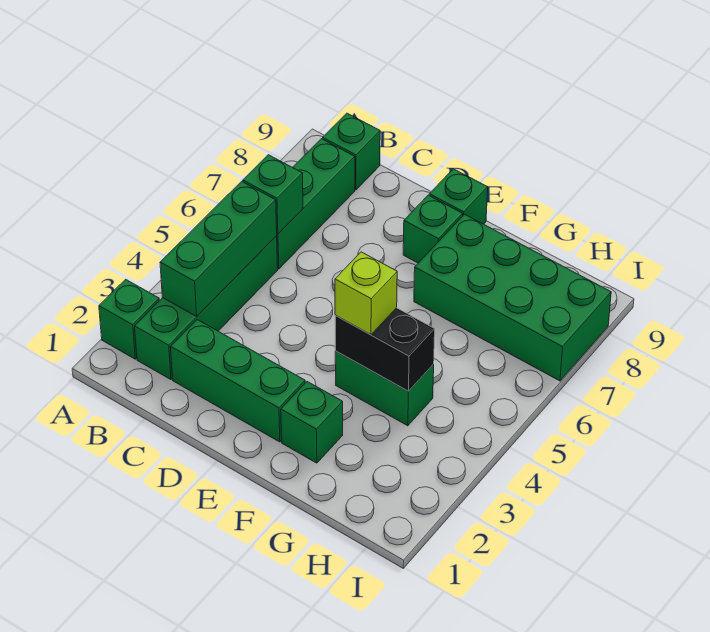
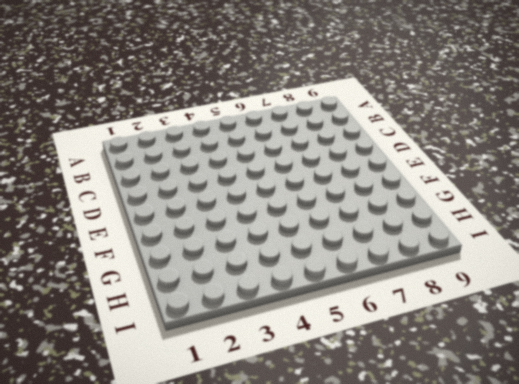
none -> green brick A2 level 1
none -> green brick B2:B5 level 1
none -> green brick B6:B8 level 1

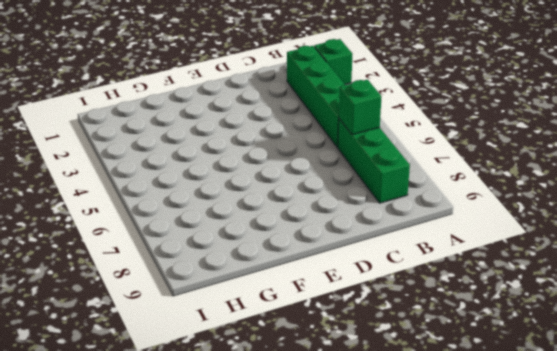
none -> green brick B9 level 1
none -> green brick C2:E2 level 1
none -> green brick E8 level 1

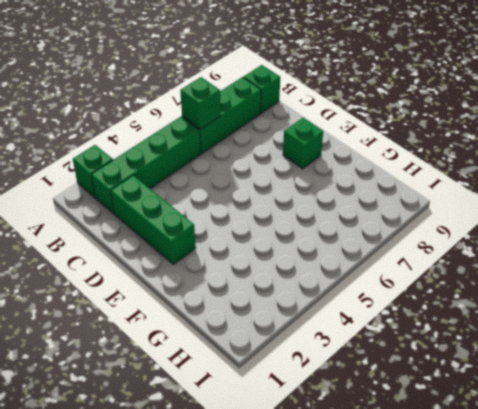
none -> green brick E9 level 1
none -> green brick F2 level 1
none -> green brick F4:G4 level 1

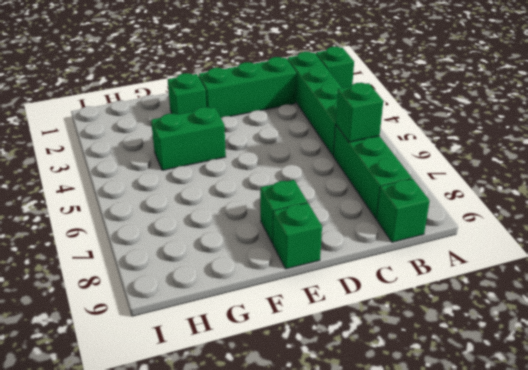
none -> green brick F7:I8 level 1
none -> green brick B3:B5 level 2
none -> black brick F4:G4 level 2

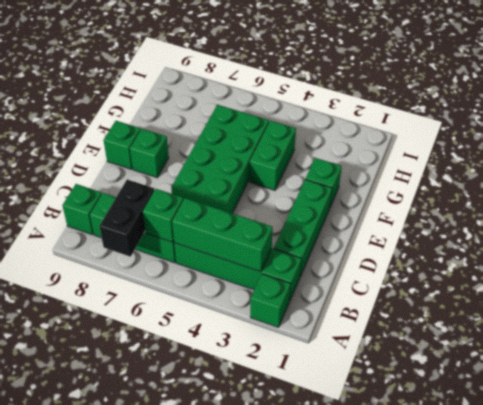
black brick A7:B7 level 2 -> black brick F4:G4 level 2
green brick D5:G6 level 1 -> green brick F7:I8 level 1
none -> lime brick F4 level 3

